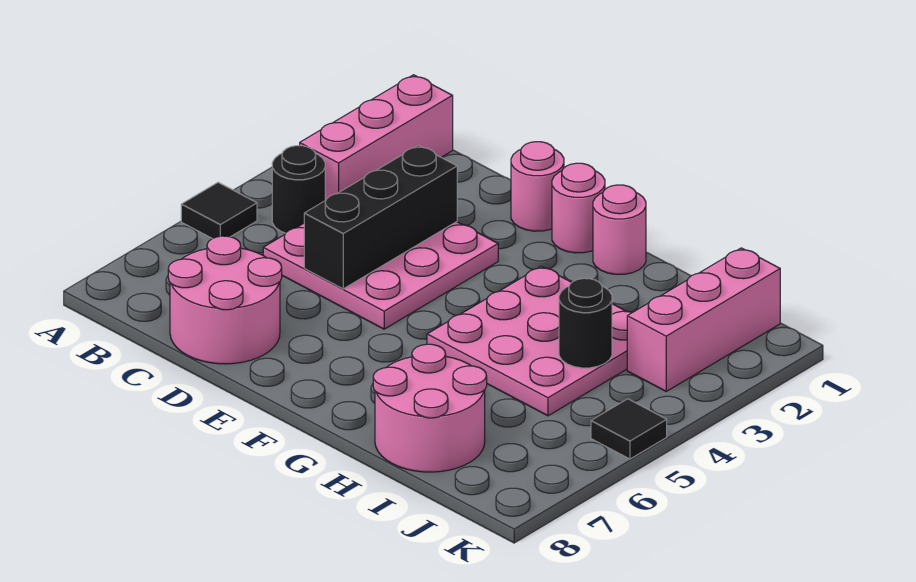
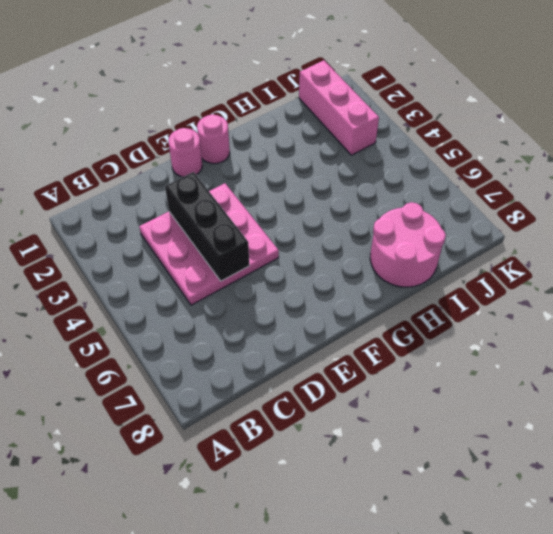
none -> black tile A5 level 1
none -> pink brick B1:B3 level 1
none -> black round brick B4 level 1

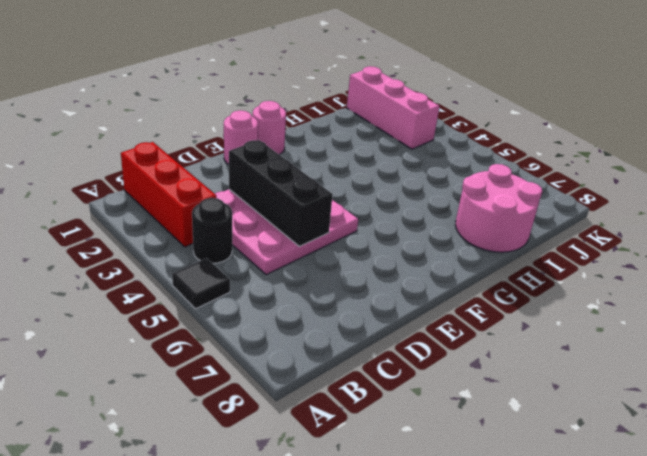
red brick B1:B3 level 1 -> pink brick B1:B3 level 1
none -> pink round brick C7:D8 level 1
none -> pink round brick G1 level 1
none -> pink plate G3:I5 level 1

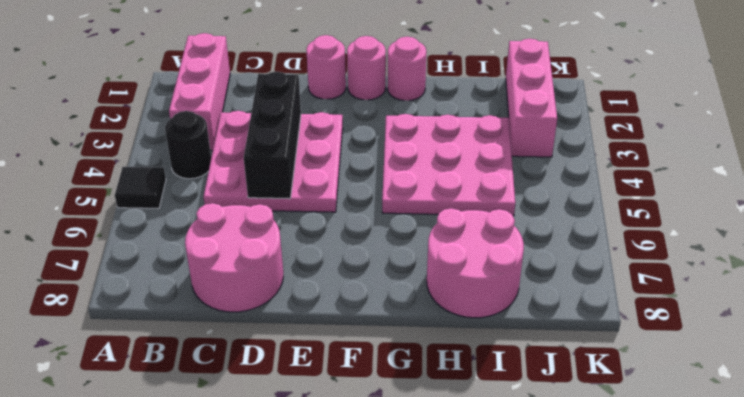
none -> black tile K5 level 1
none -> black round brick I4 level 2

